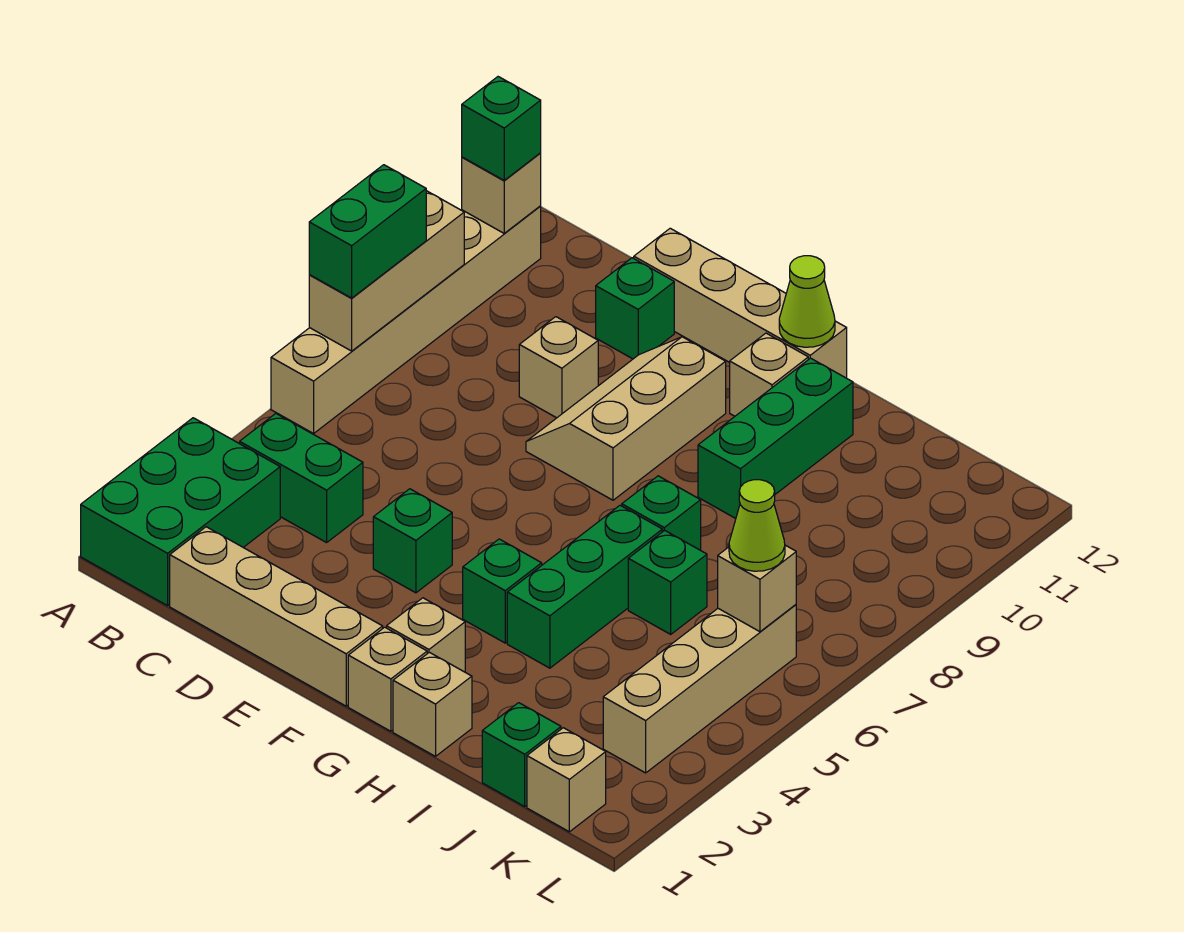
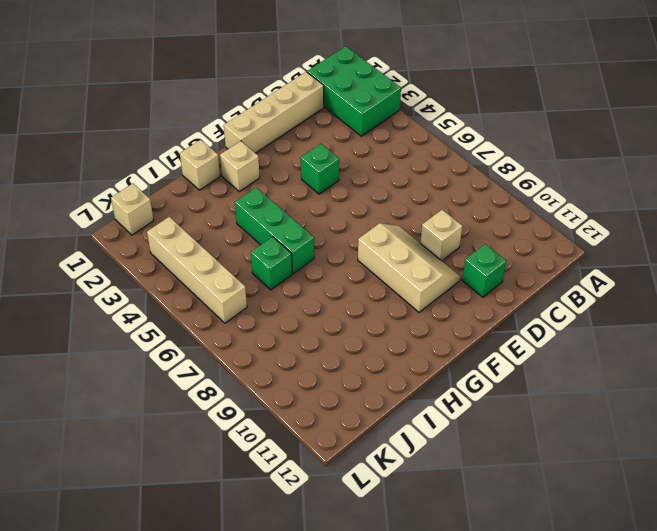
none -> tan brick A6:A11 level 1
none -> green brick B4:C4 level 1
none -> tan brick D12:G12 level 1

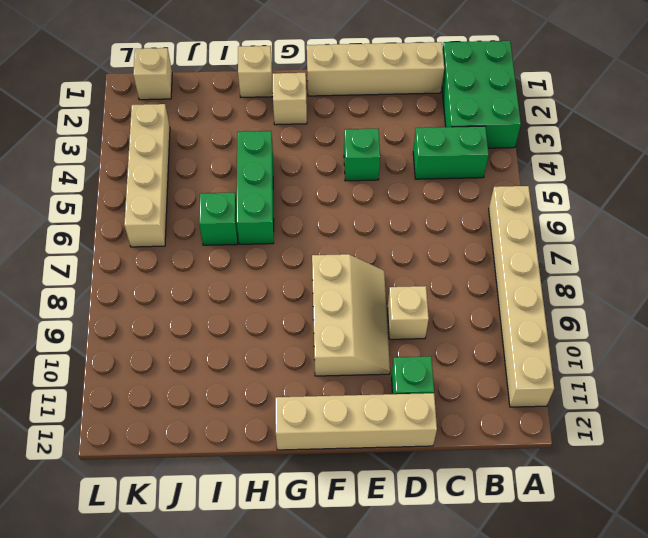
none -> tan brick G1 level 1
none -> green brick G4 level 1
none -> tan brick G11 level 1

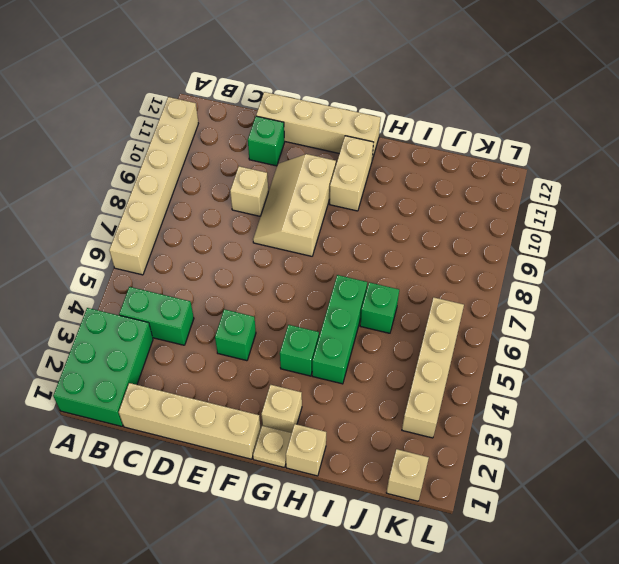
tan plate G1 level 1 -> tan brick G1 level 1
tan brick G10:G11 level 1 -> tan brick G11 level 1
none -> green brick H7 level 1
none -> green brick H9:H11 level 1
none -> green brick J1 level 1

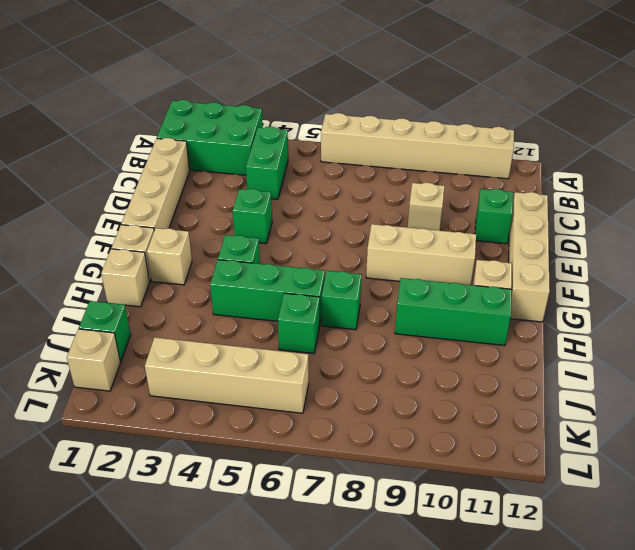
none -> tan brick A7:A9 level 2
none -> tan brick A11 level 2
none -> lime cone G12 level 2

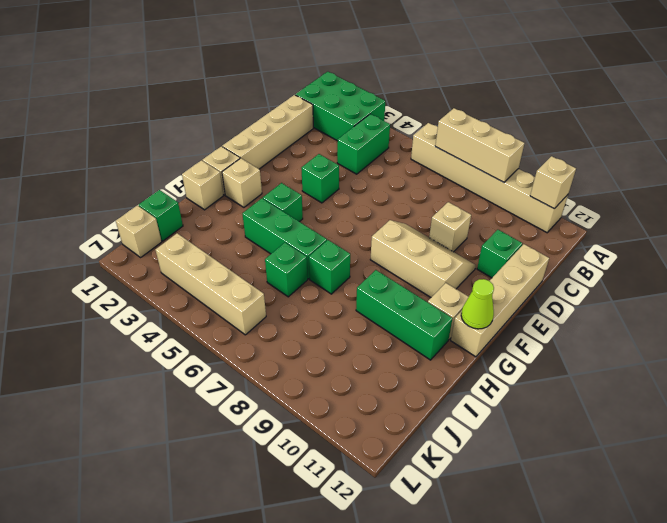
none -> tan brick K6 level 2
none -> green brick A7:A8 level 3
none -> green brick A11 level 3

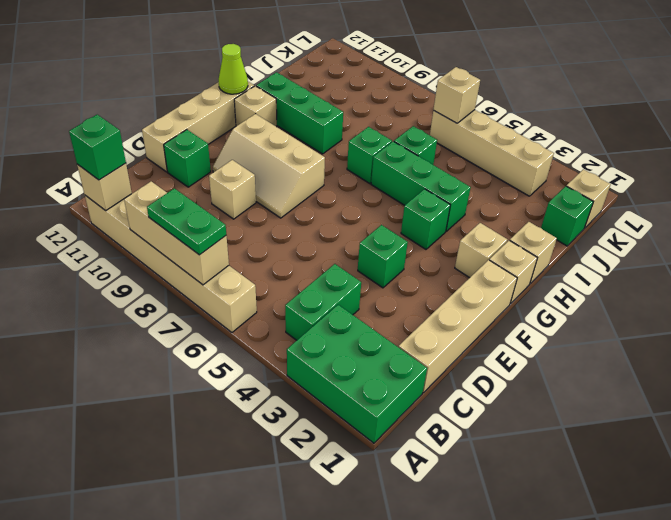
green plate A7:A8 level 3 -> green brick A7:A8 level 3
none -> lime cone K6 level 3

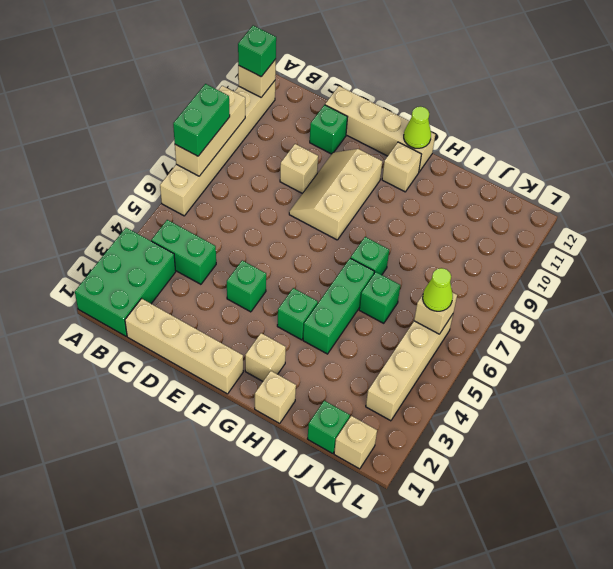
none -> tan brick G1 level 1
none -> green brick H9:H11 level 1

